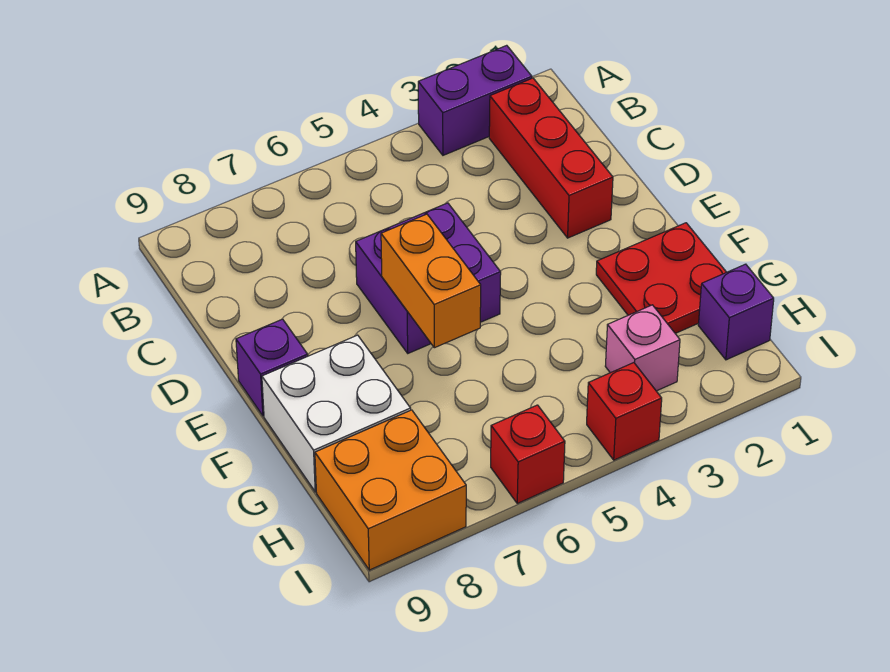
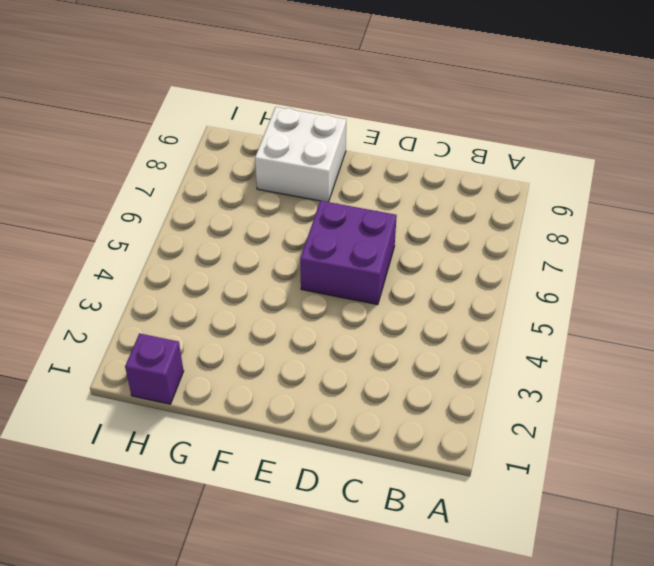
none -> purple brick A2:A3 level 1
none -> red brick B2:D2 level 1
none -> purple brick E9 level 1

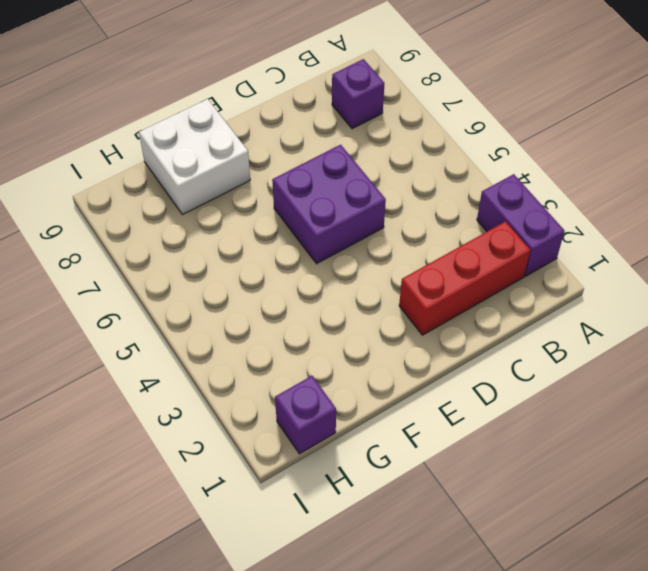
purple brick B8 level 1 -> purple brick E9 level 1
none -> red plate F1:G2 level 1
none -> pink brick H3 level 1
none -> orange brick H8:I9 level 1

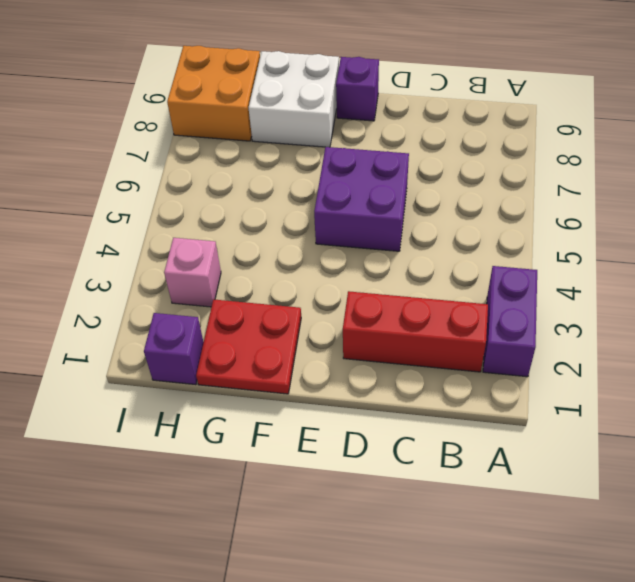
none -> red brick I4 level 1
none -> red brick I6 level 1
none -> orange brick E6:F6 level 2

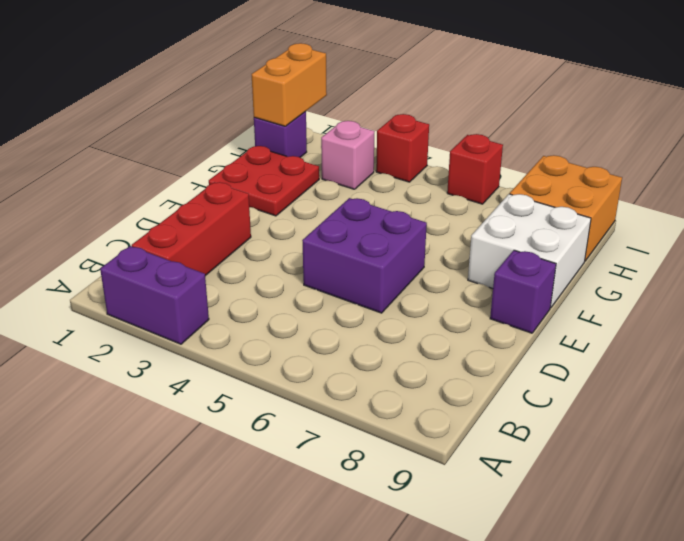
orange brick H1:I1 level 2 -> orange brick E6:F6 level 2

